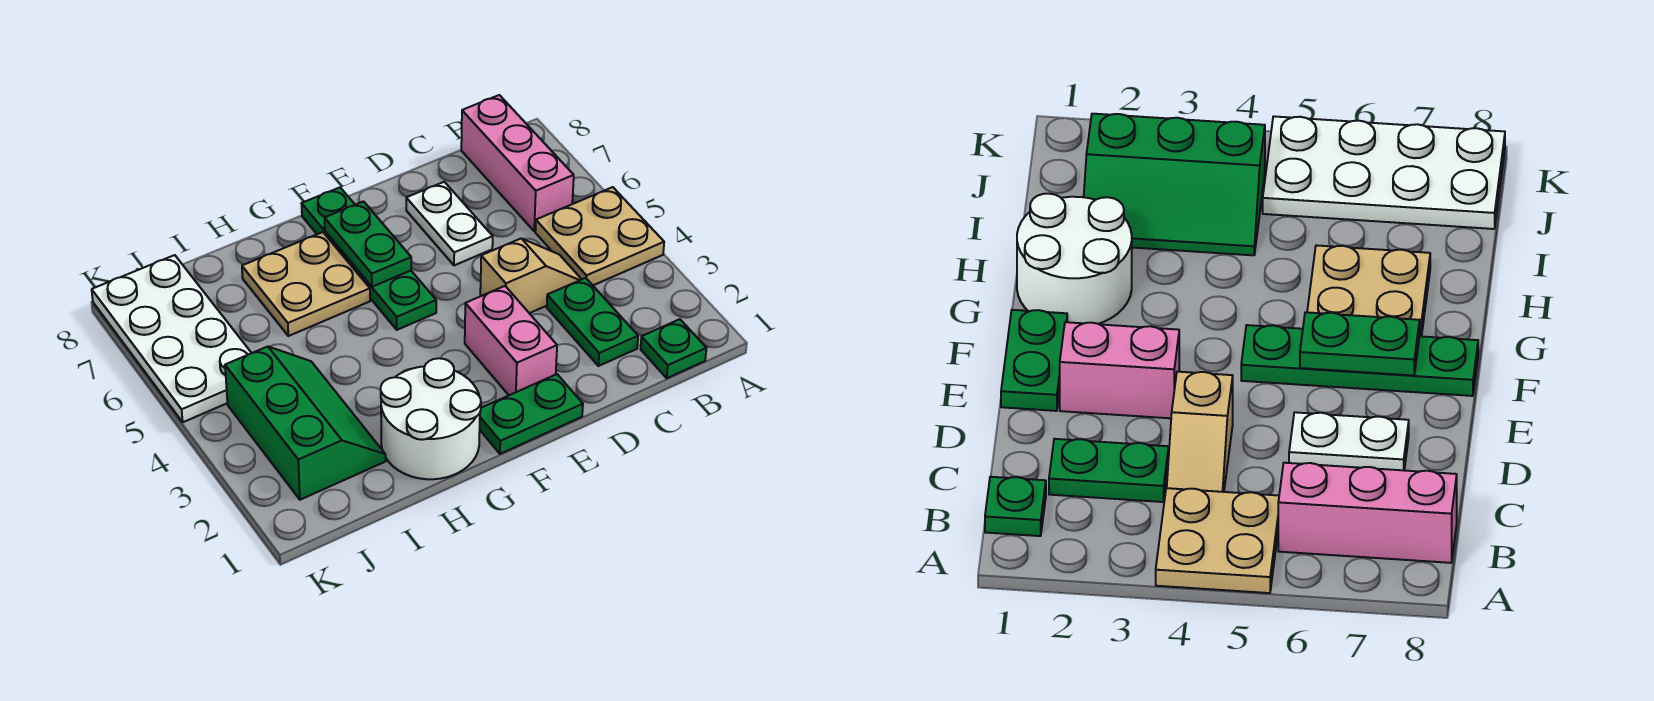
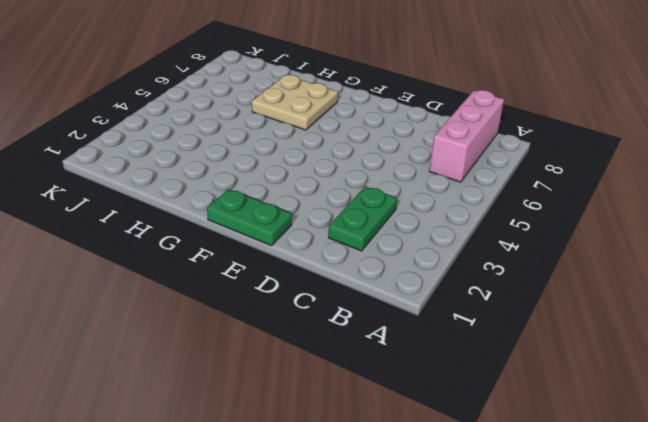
none -> tan plate A4:B5 level 1
none -> green plate B1 level 1
none -> tan slope C4:D4 level 1 top D

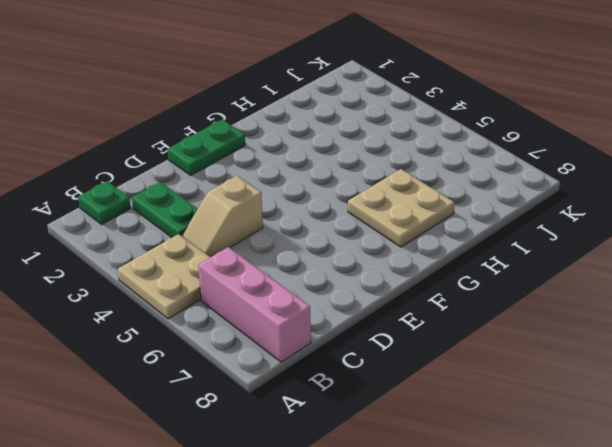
none -> white plate D6:D7 level 1
none -> pink brick E2:E3 level 1
none -> green plate F5:F8 level 1

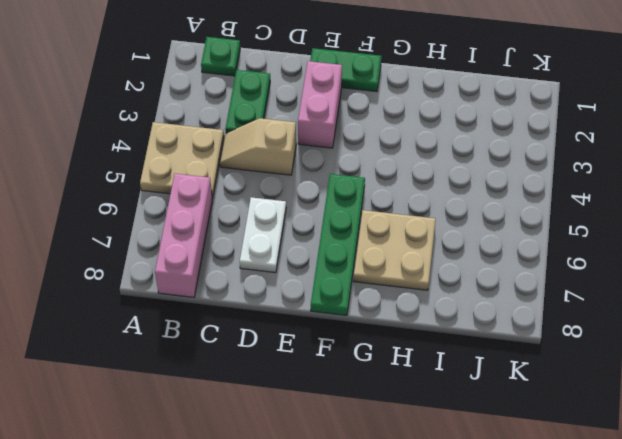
none -> white round brick G1:H2 level 1
none -> green slope I2:J4 level 1 top J
none -> white plate J5:K8 level 1

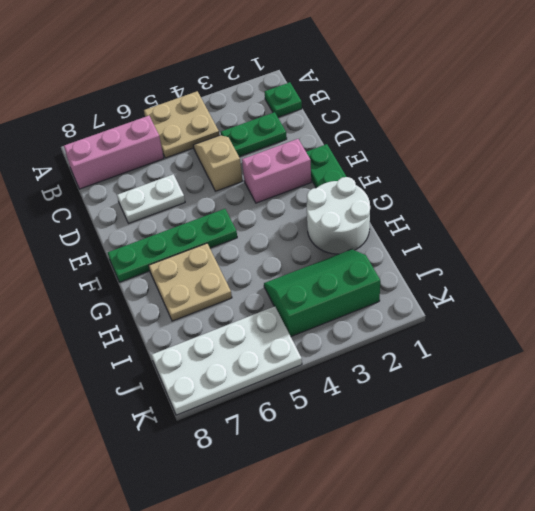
none -> green plate F6:F7 level 2

